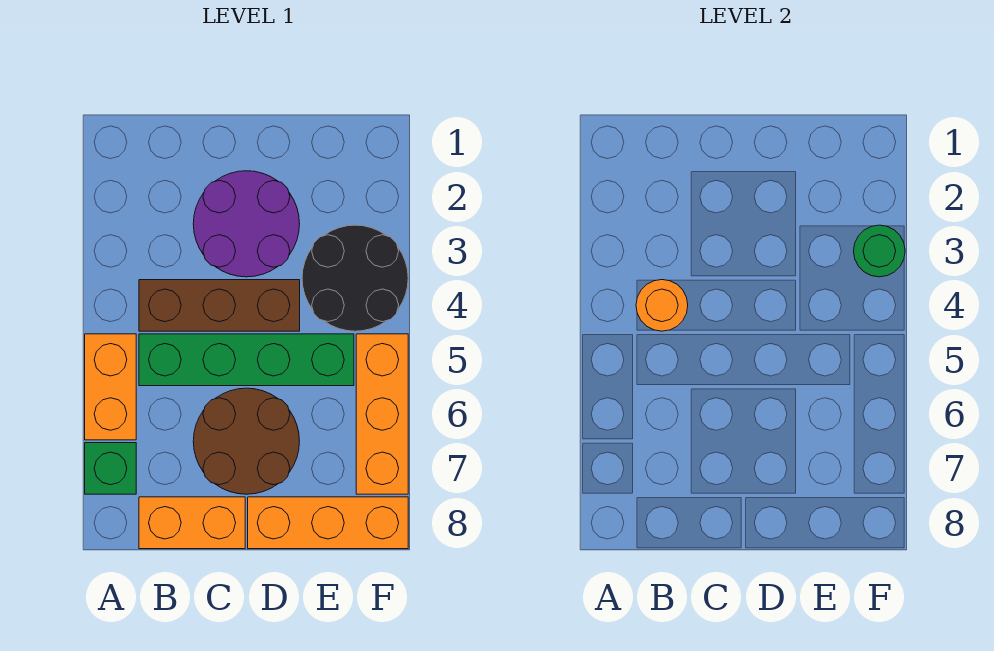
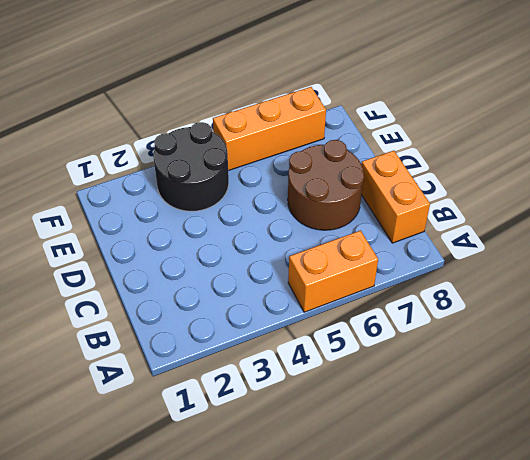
none -> green brick A7 level 1
none -> brown brick B4:D4 level 1
none -> green brick B5:E5 level 1

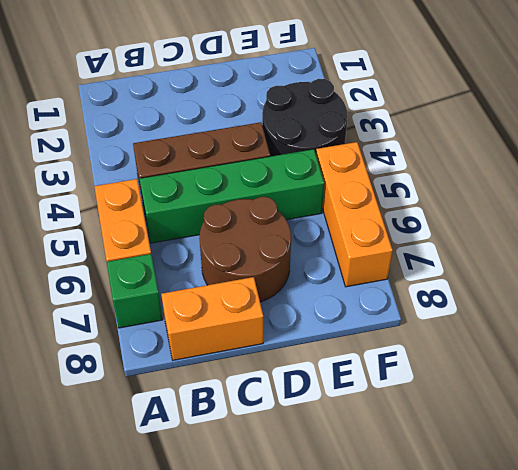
none -> purple round brick C2:D3 level 1
none -> orange brick D8:F8 level 1
none -> orange round brick B4 level 2

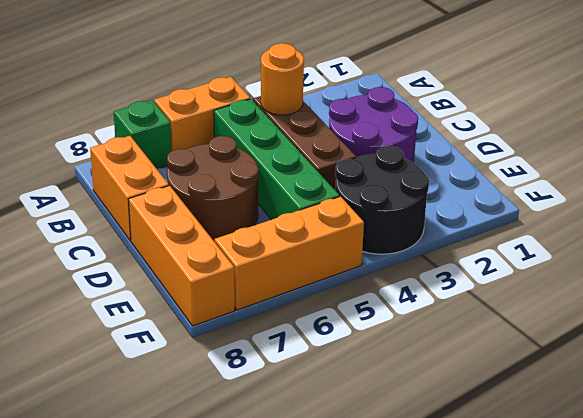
none -> green round brick F3 level 2

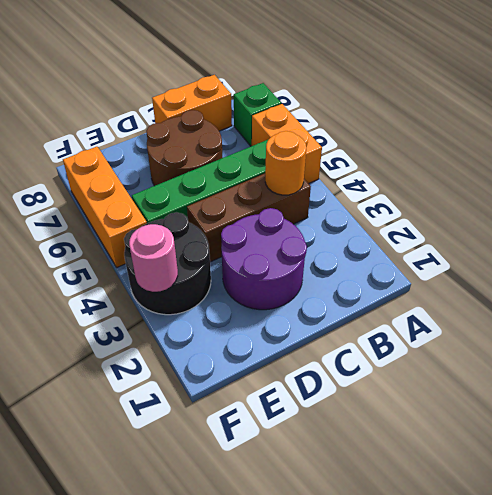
pink round brick F3 level 2 -> green round brick F3 level 2
none -> orange brick D8:F8 level 1

